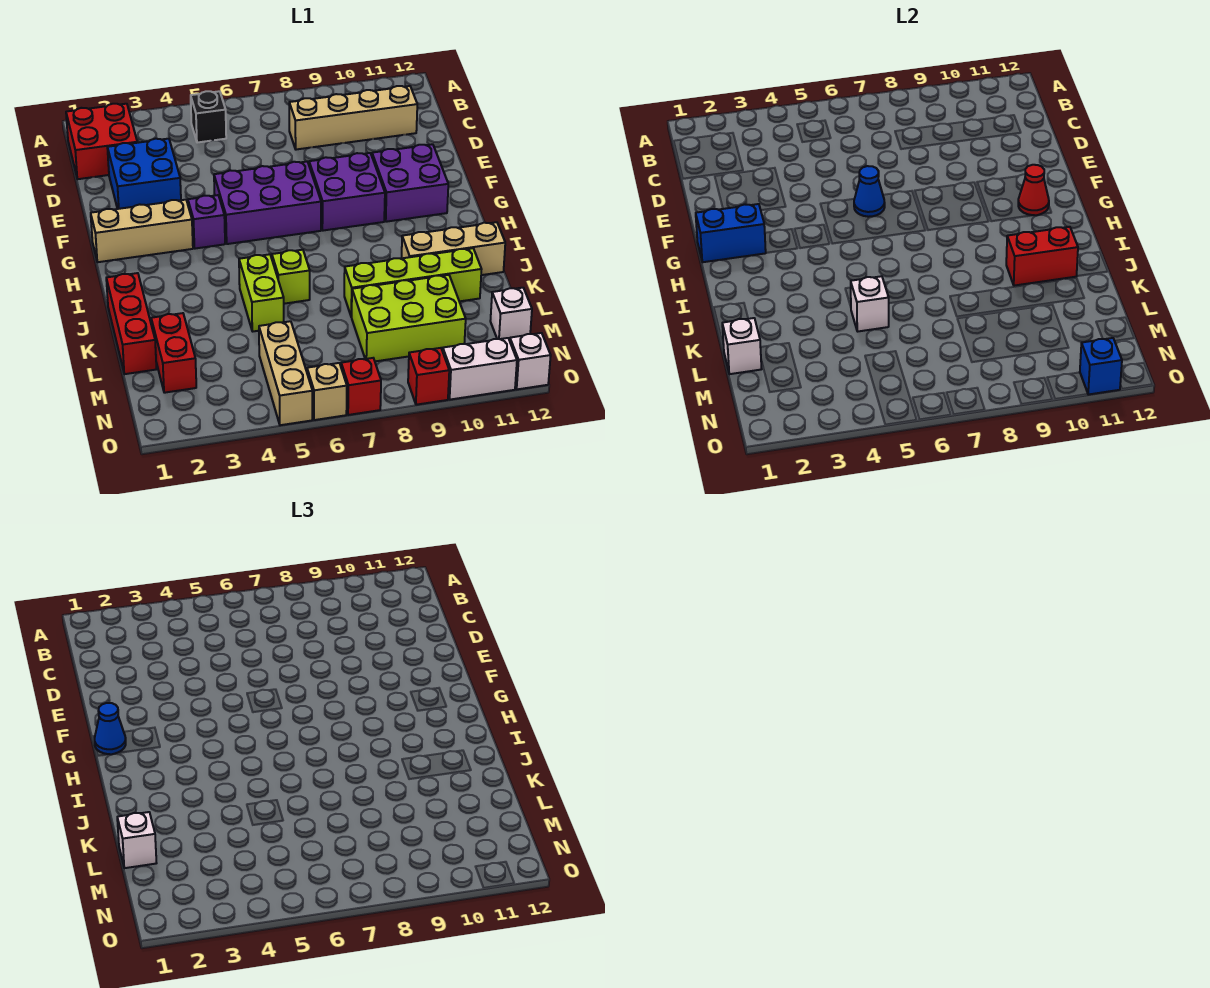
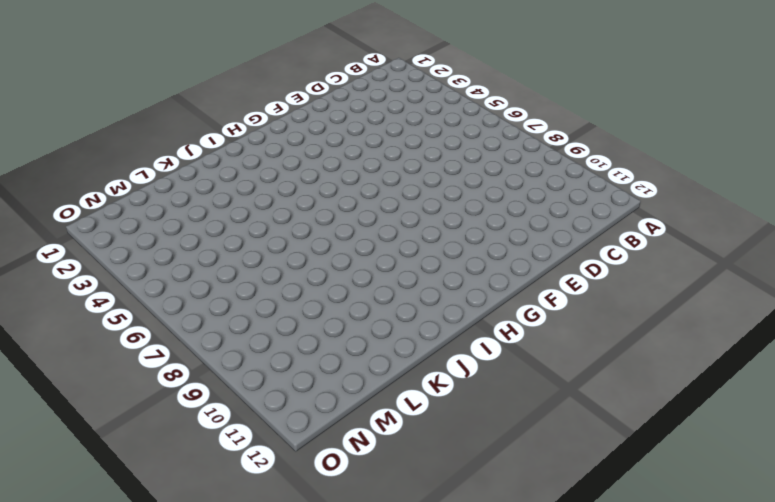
none -> red brick B1:C2 level 1
none -> black brick B5 level 1
none -> tan brick C8:C11 level 1
none -> blue brick D2:E3 level 1

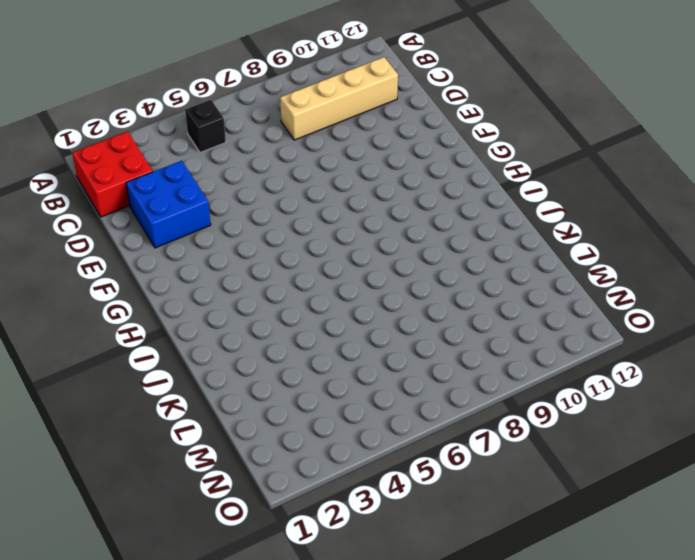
none -> purple brick F5:G7 level 1
none -> purple brick F8:G9 level 1
none -> purple brick F10:G11 level 1
none -> tan brick G1:G3 level 1

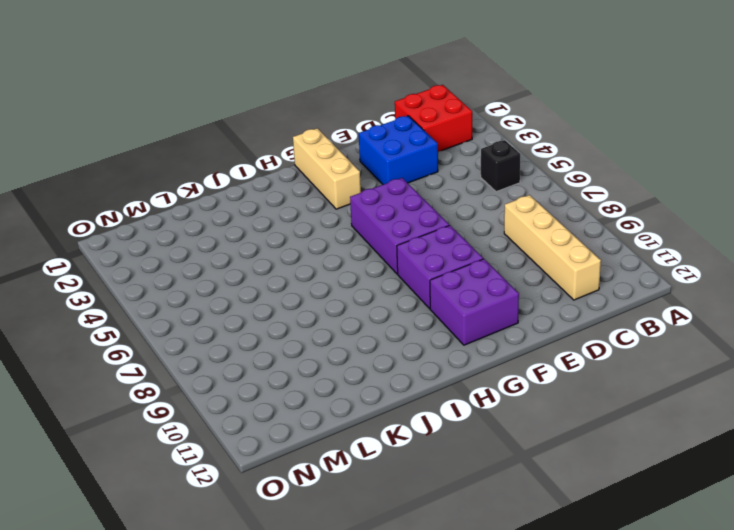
none -> purple brick G4 level 1
none -> red brick J1:L1 level 1
none -> lime brick J5:K5 level 1
none -> lime brick J6 level 1

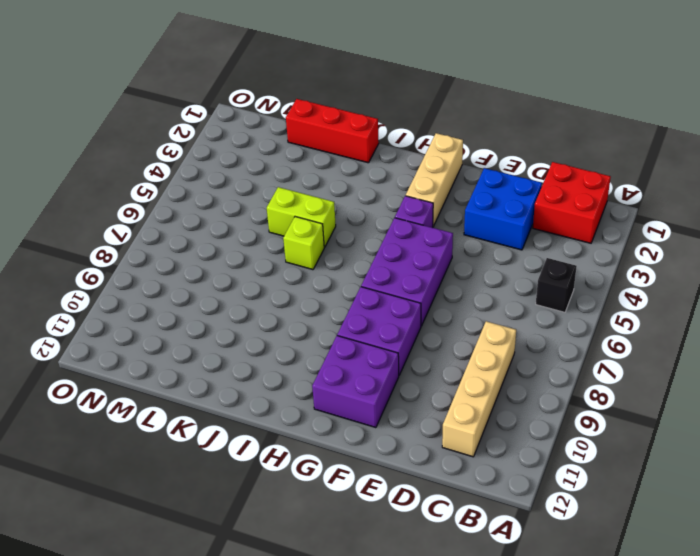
none -> tan brick J10:J12 level 1
none -> lime brick K8:K11 level 1
none -> red brick L2:M2 level 1
none -> lime brick L8:M10 level 1

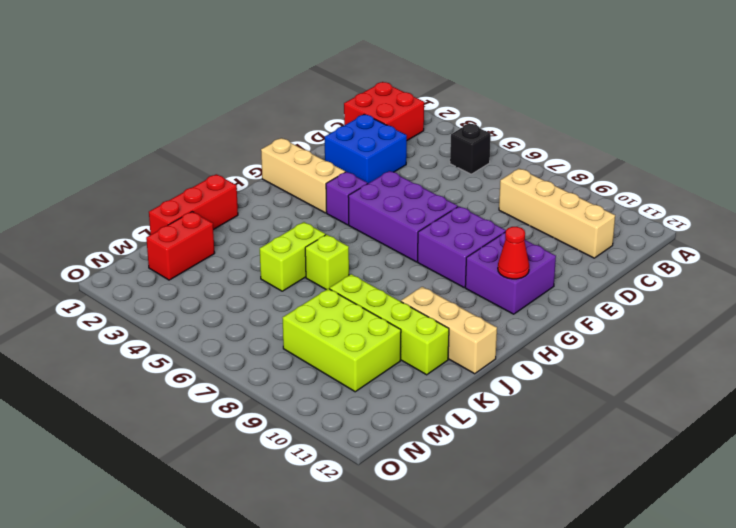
none -> tan brick M5:O5 level 1
none -> white brick M12 level 1
none -> tan brick O6 level 1
none -> red brick O7 level 1

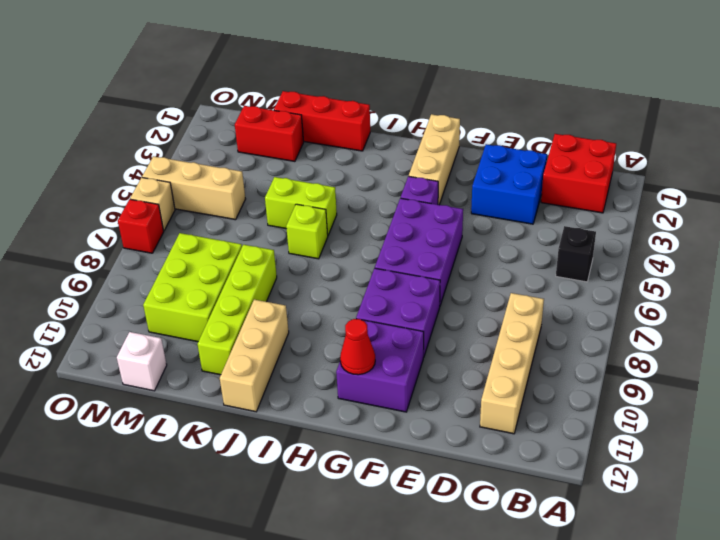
none -> red brick O9 level 1
none -> white brick O10:O11 level 1
none -> white brick O12 level 1
none -> blue cone F6 level 2

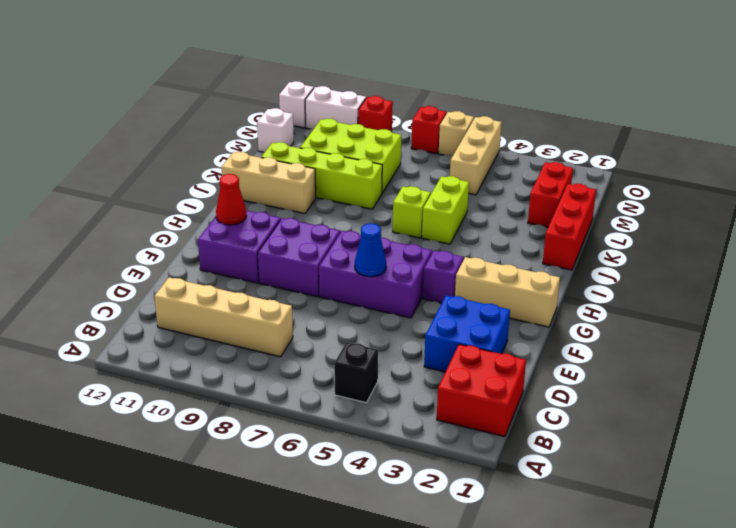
none -> blue brick G1:G2 level 2
none -> red brick J10:J11 level 2
none -> white brick K5 level 2
none -> white brick L1 level 2

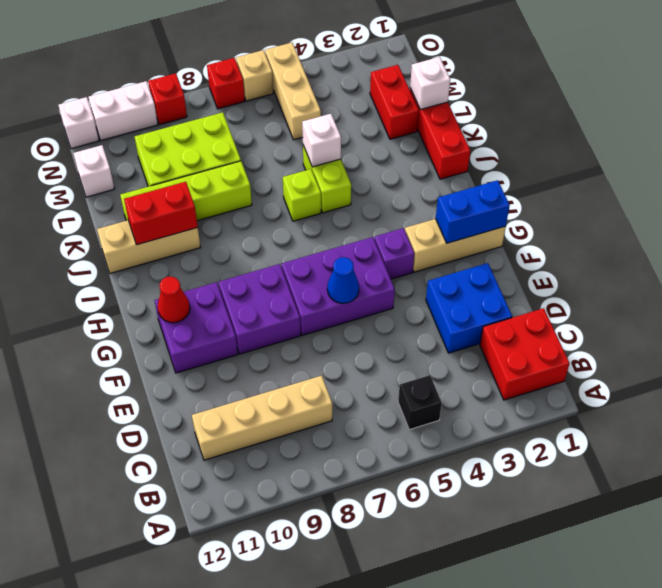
none -> blue brick O11 level 2
none -> blue cone G1 level 3
none -> white brick L1 level 3

